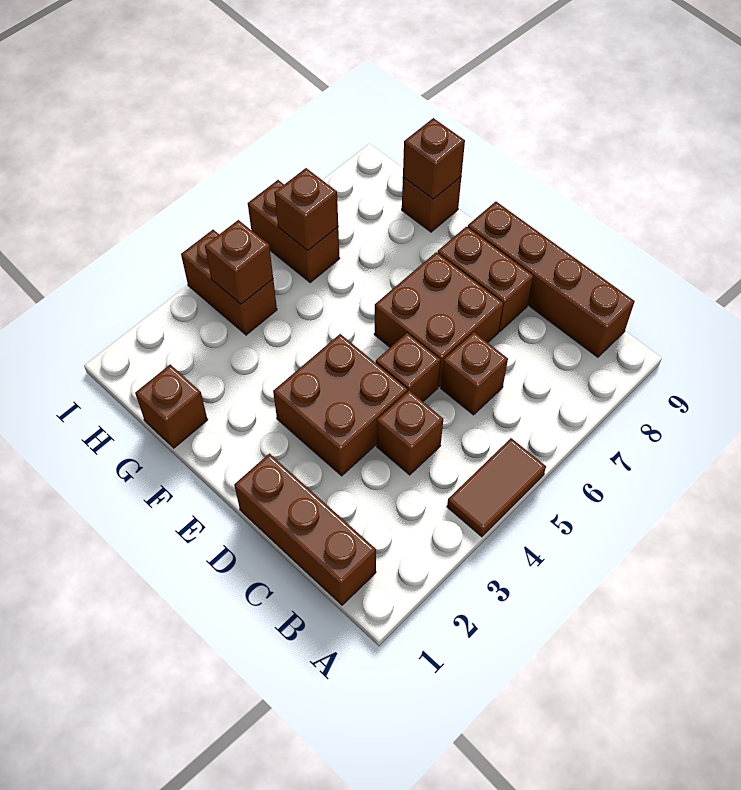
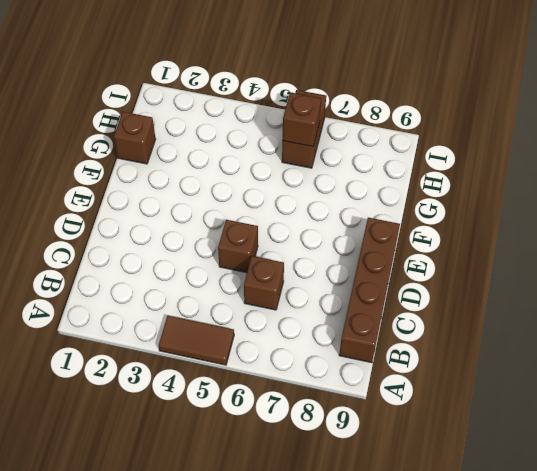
none -> brown brick B1:D1 level 1
none -> brown brick C4 level 1
none -> brown brick D3:E4 level 1

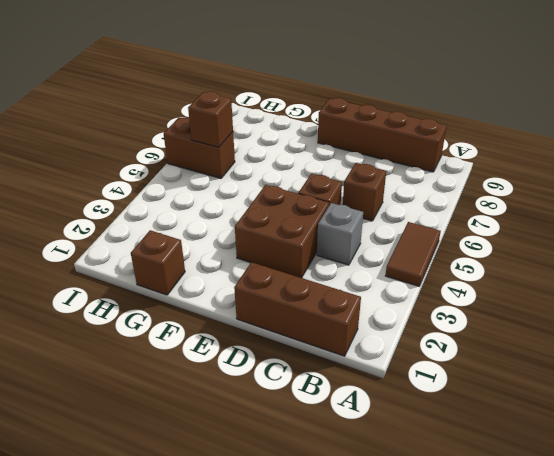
grey brick C4 level 1 -> brown brick C4 level 1
none -> brown brick D6:E7 level 1
none -> brown brick D8:E8 level 1
none -> brown brick G9 level 1

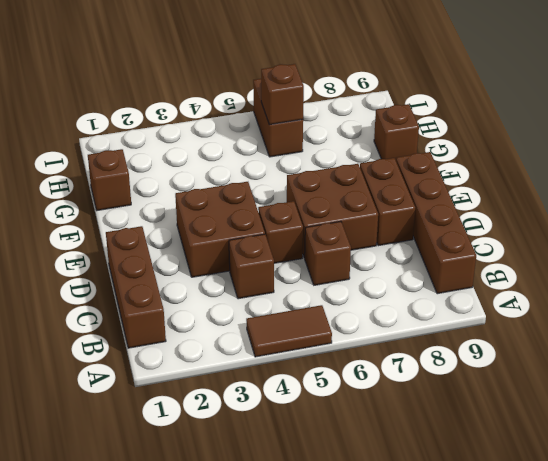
none -> brown brick H4:I4 level 1
none -> brown brick G9 level 2
none -> brown brick H4 level 2

